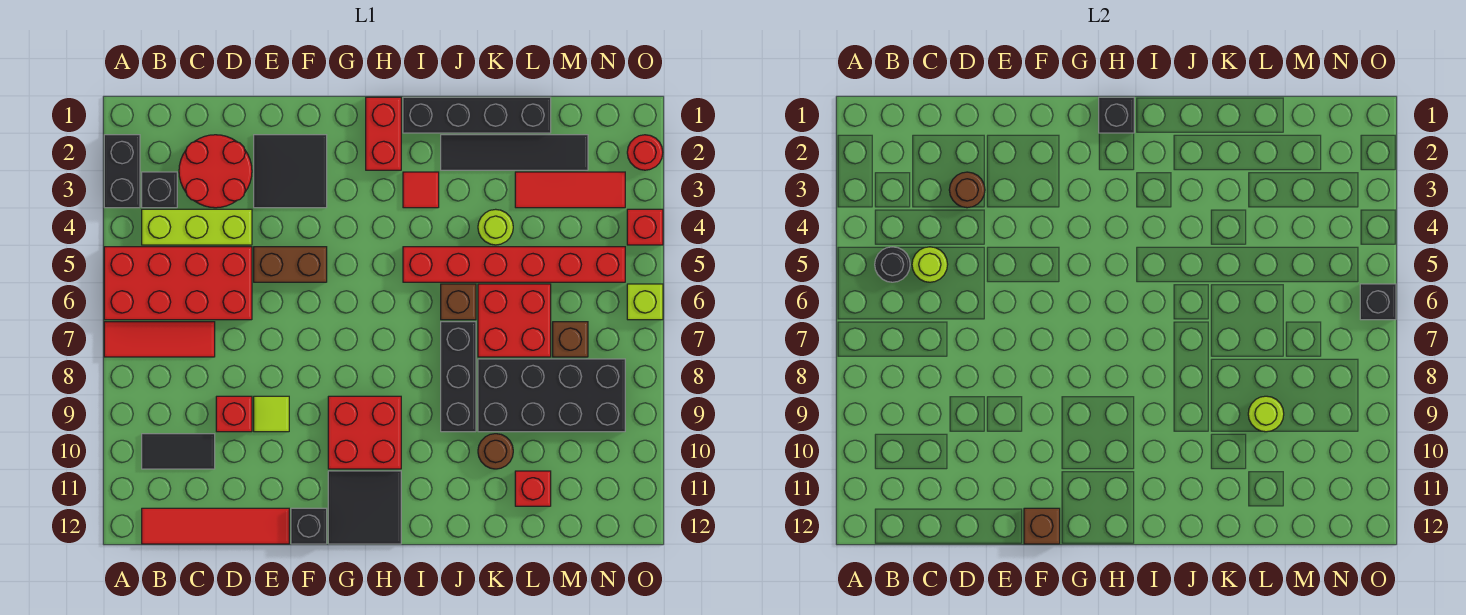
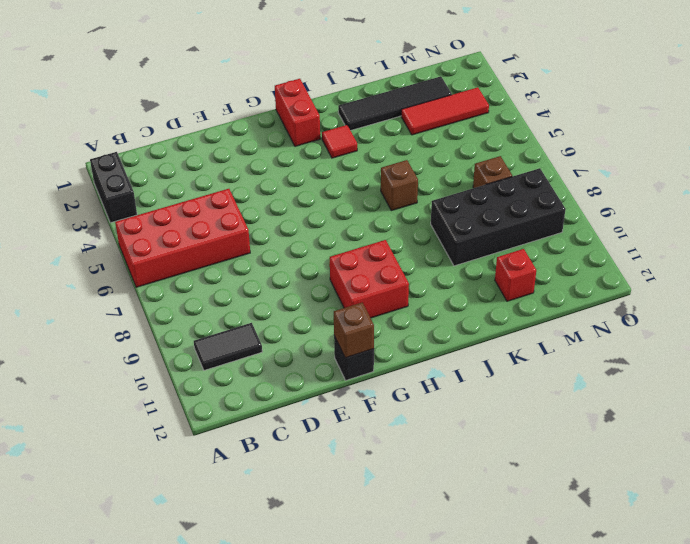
none -> red tile A7:C7 level 1
none -> black brick B3 level 1
none -> lime brick B4:D4 level 1
none -> red tile B12:E12 level 1

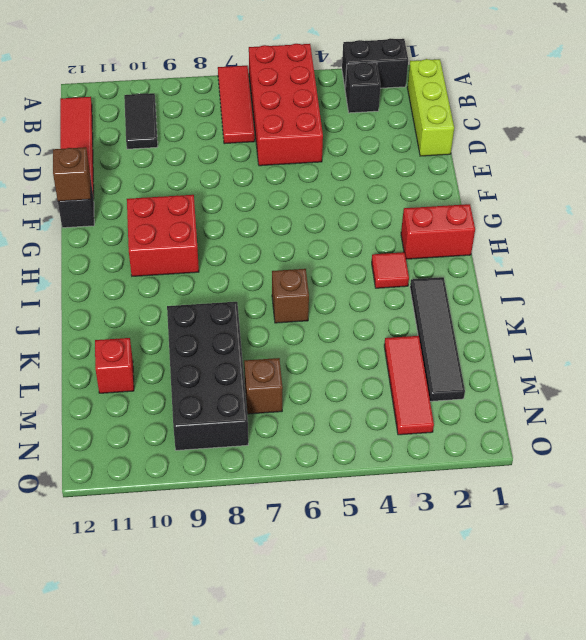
lime brick B1:D1 level 1 -> lime brick B4:D4 level 1
none -> red round brick C2:D3 level 1
none -> red brick D9 level 1
none -> black tile E2:F3 level 1
none -> brown brick E5:F5 level 1

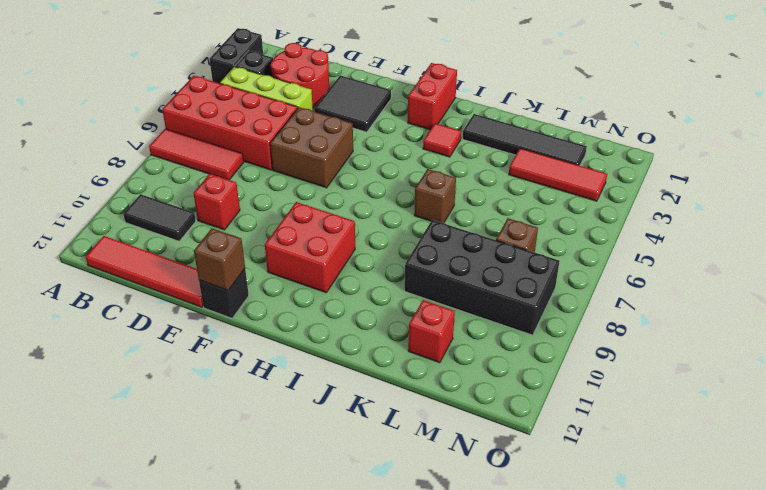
brown brick E5:F6 level 1 -> brown brick E5:F5 level 1
none -> lime tile E9 level 1
none -> black tile G11:H12 level 1
none -> black brick I1:L1 level 1
none -> red brick I5:N5 level 1

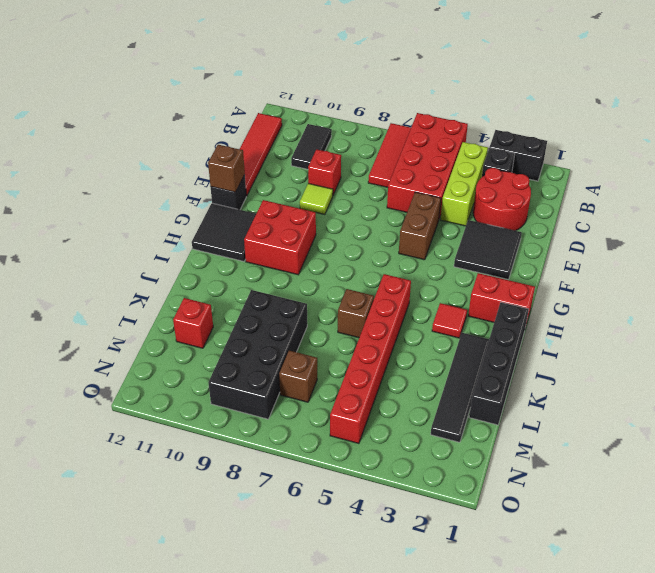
none -> black brick J7:J9 level 1
none -> lime round brick K4 level 1
none -> red brick K6:L7 level 1
none -> brown round brick K10 level 1

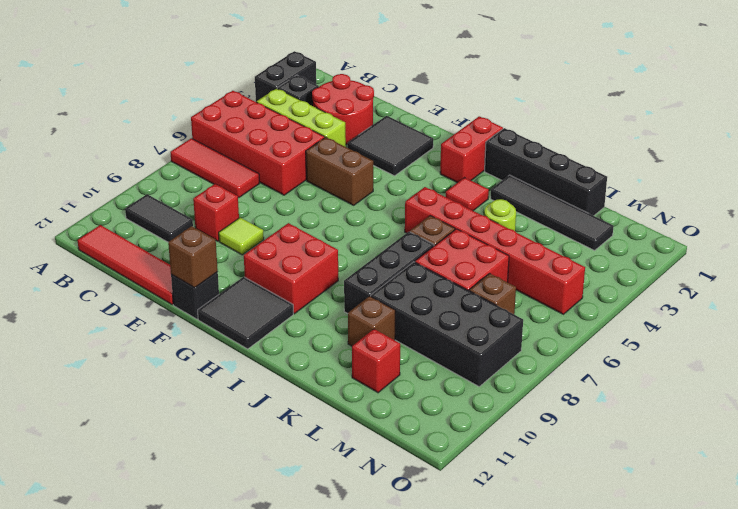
brown brick K10 level 1 -> brown round brick K10 level 1
none -> red tile L3:N3 level 1
none -> red round brick O2 level 1
none -> red brick O4 level 1
none -> lime brick O6 level 1

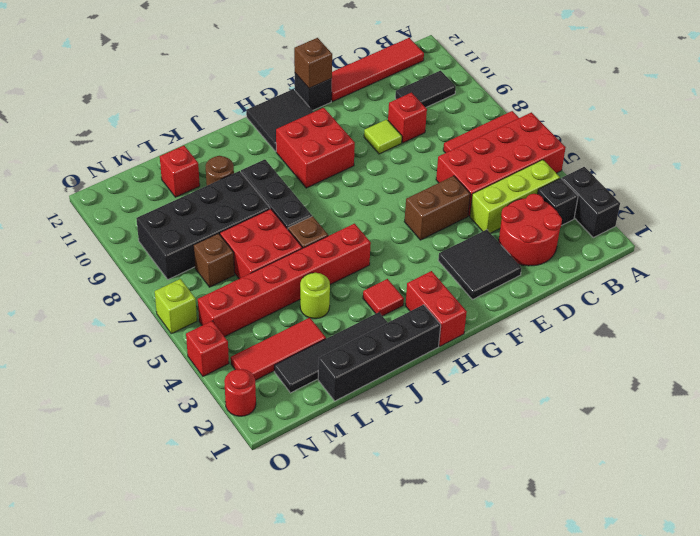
none -> black round brick B5 level 2
none -> lime round brick C5 level 2
none -> brown round brick D3 level 2
none -> black brick H1 level 2

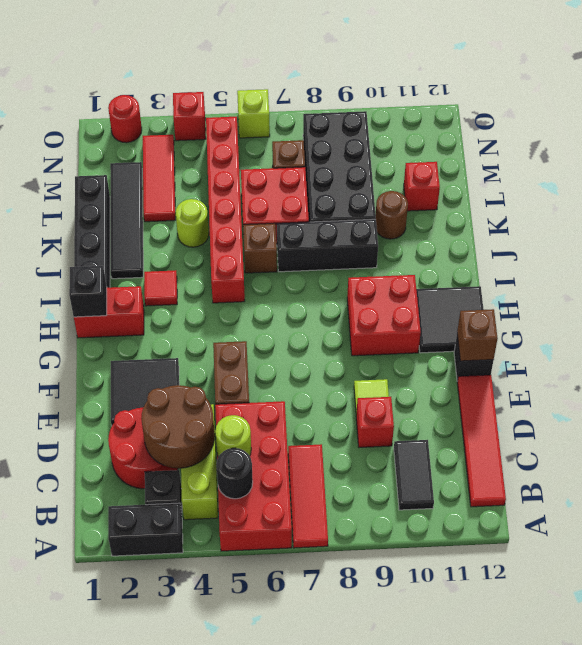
brown round brick C3:D4 level 2 -> brown round brick D3 level 2
none -> lime round brick L9 level 2
none -> black brick O6 level 2

